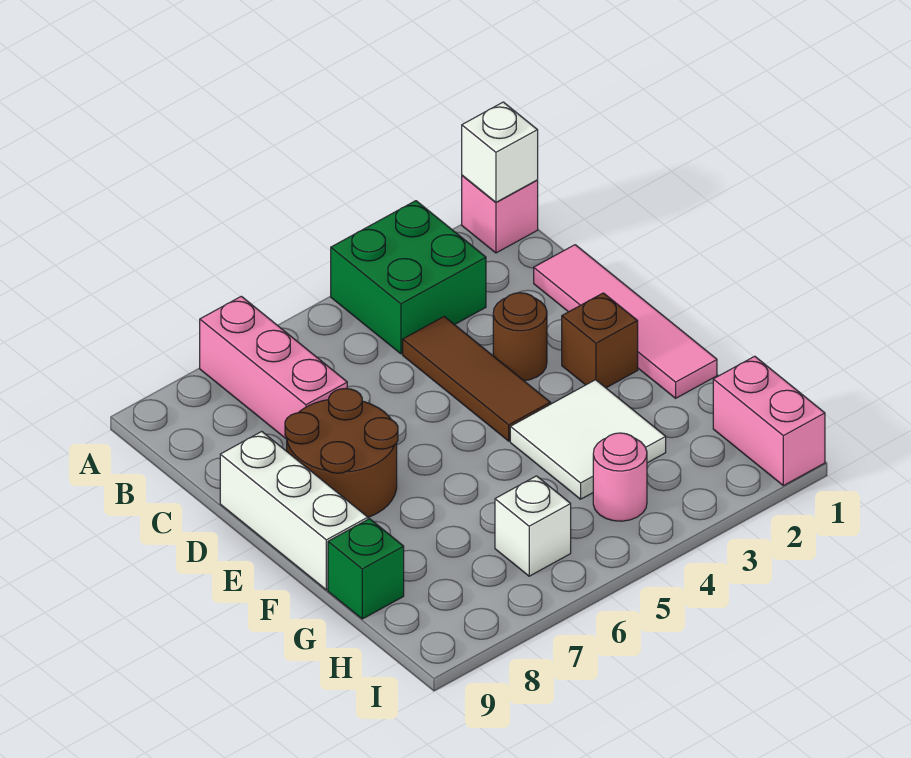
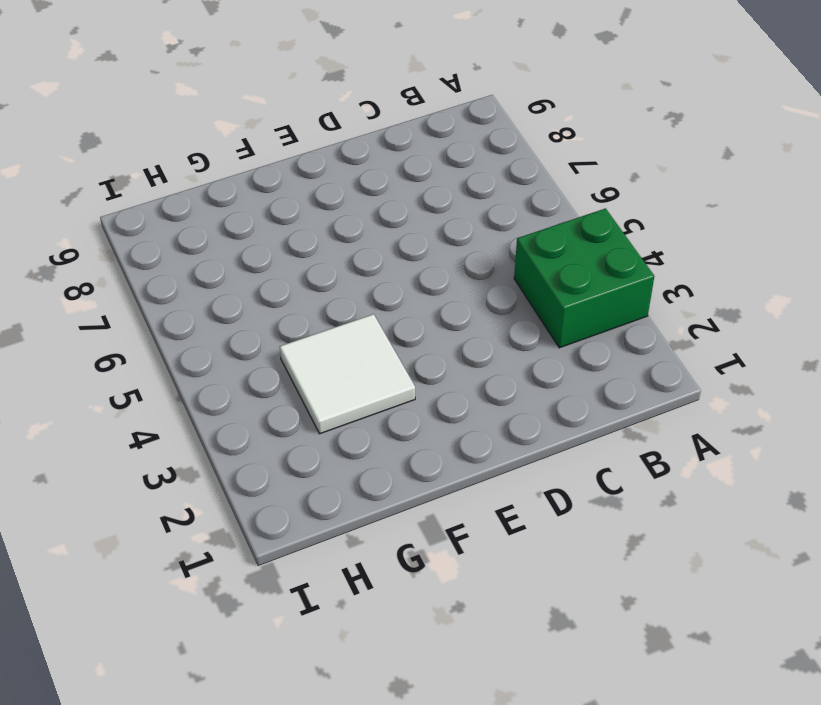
none -> pink brick A1 level 1
none -> pink brick A7:C7 level 1
none -> pink tile C1:F1 level 1

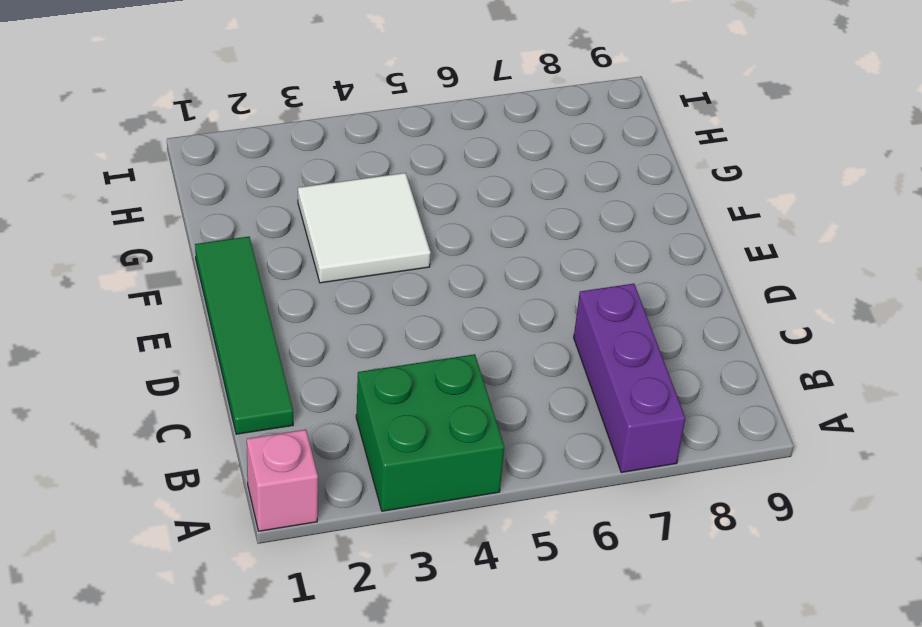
purple brick A7:C7 level 1 -> pink brick A7:C7 level 1
green tile C1:F1 level 1 -> pink tile C1:F1 level 1
none -> brown tile C4:E4 level 1
none -> brown round brick D3 level 1
none -> brown round brick D7:E8 level 1

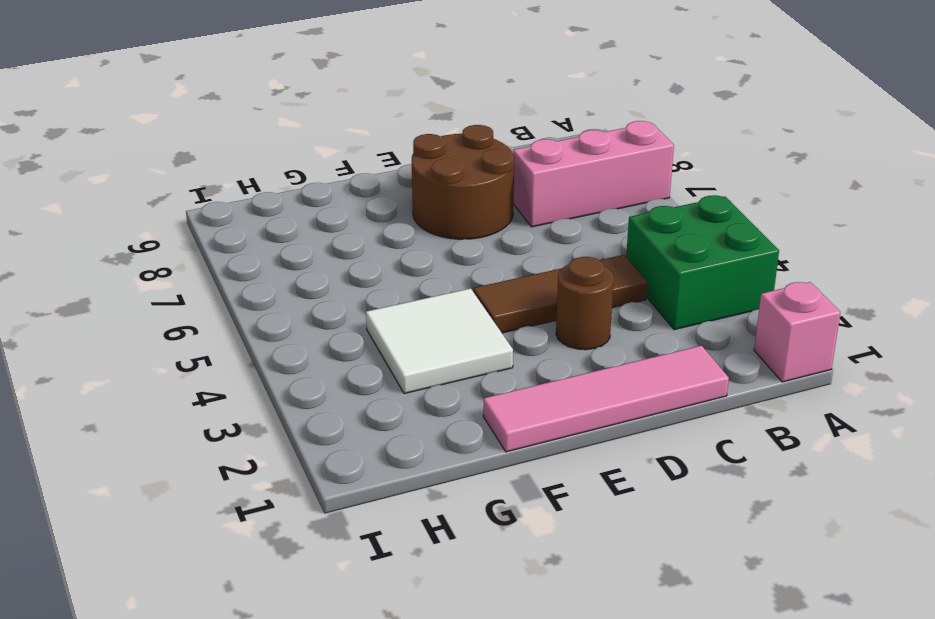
none -> white brick D9:F9 level 1
none -> brown brick E2 level 1
none -> green brick G9 level 1

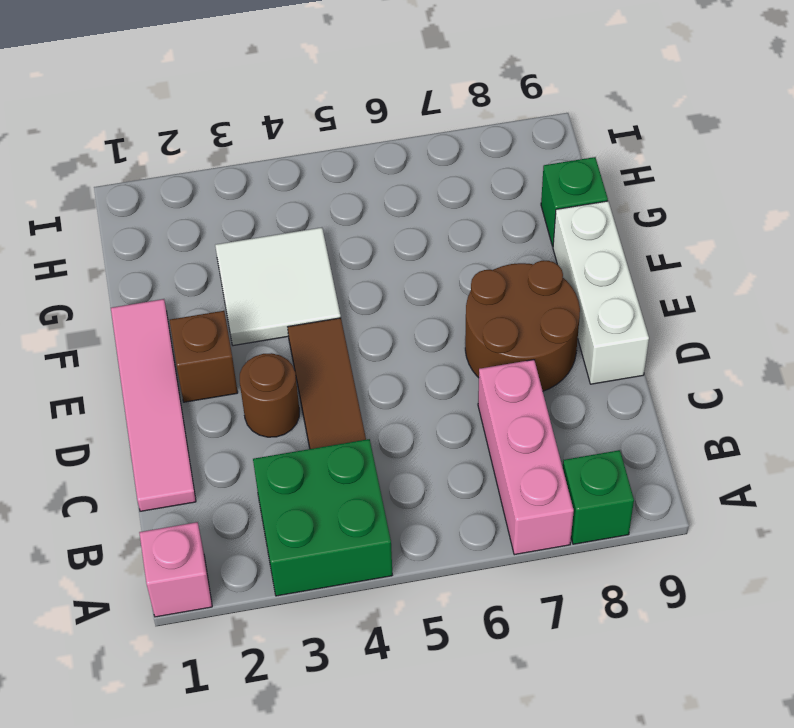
green brick A8 level 1 -> none
none -> pink brick H1:I1 level 1
none -> pink round brick H4 level 1
none -> white brick H6 level 1

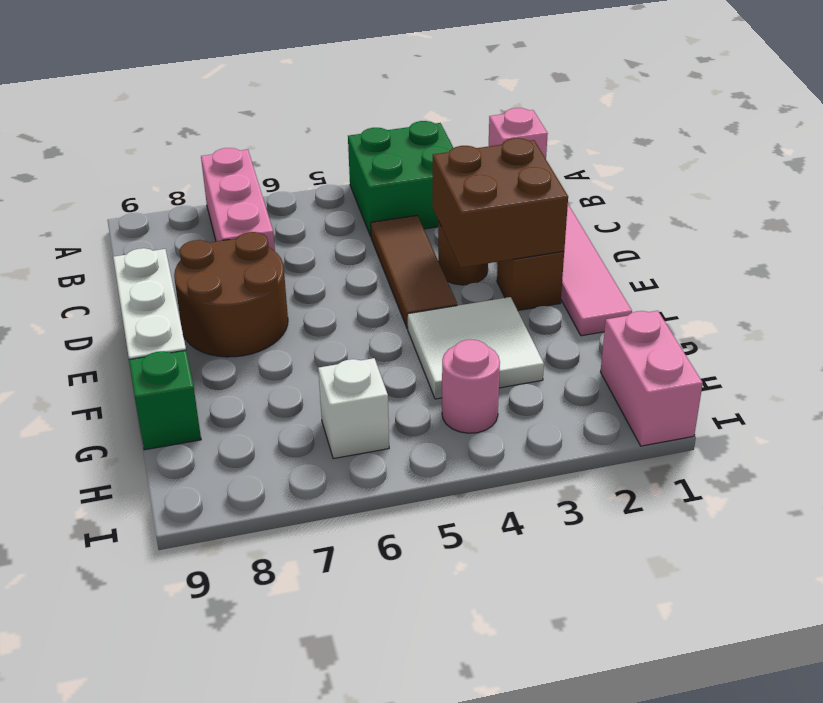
brown brick D2:E3 level 2 -> none
none -> white brick A1 level 2

